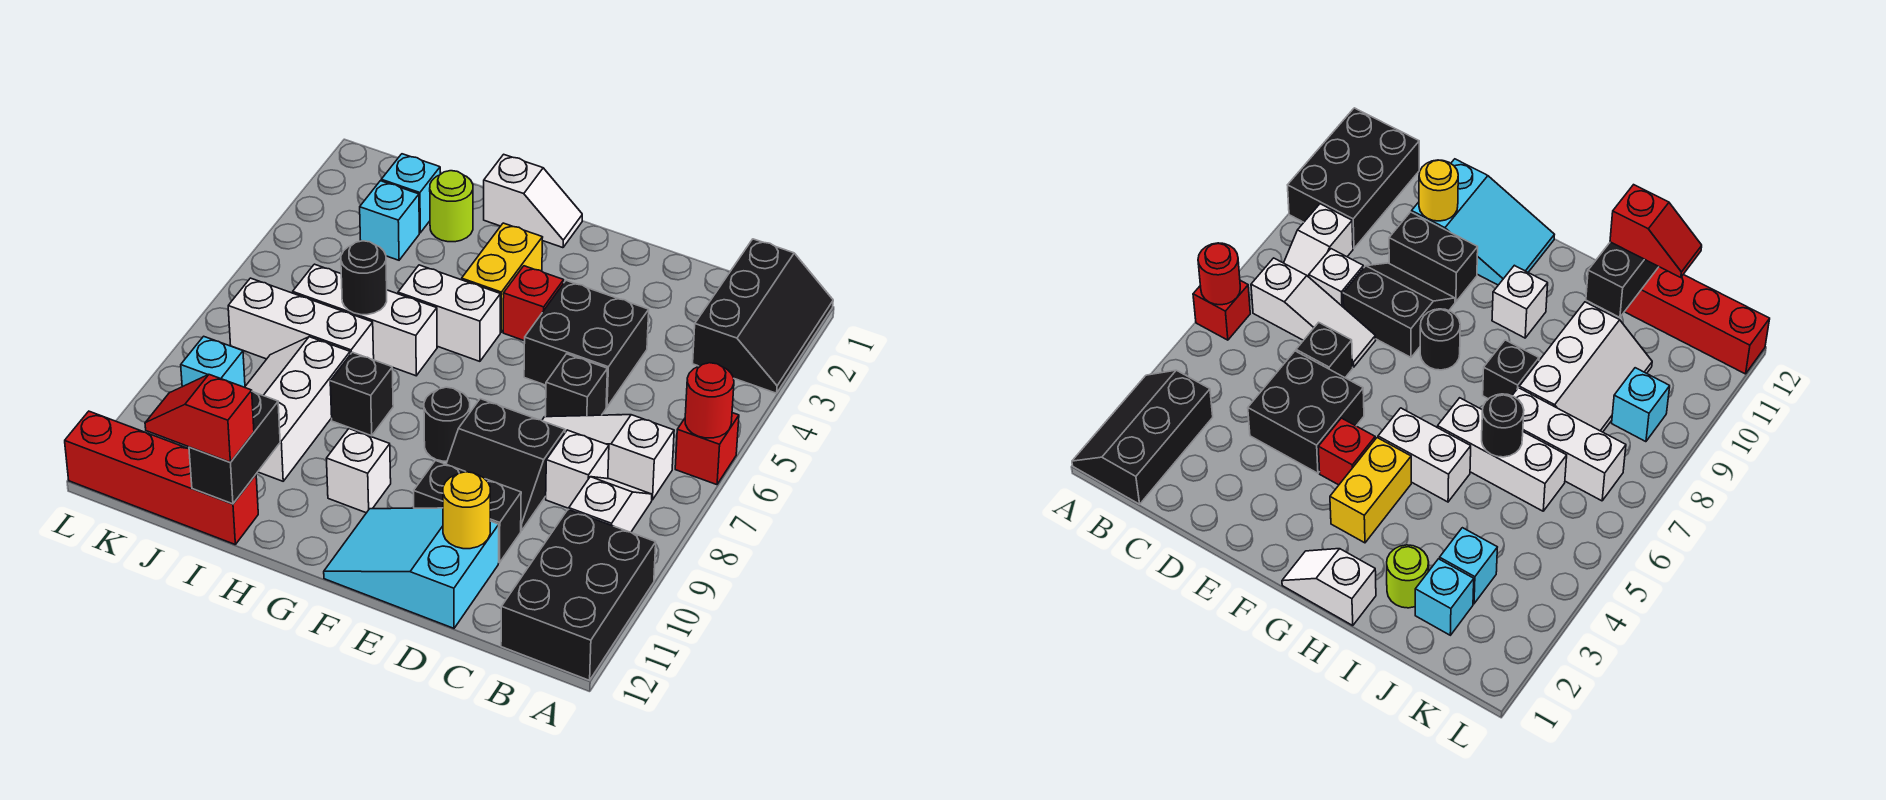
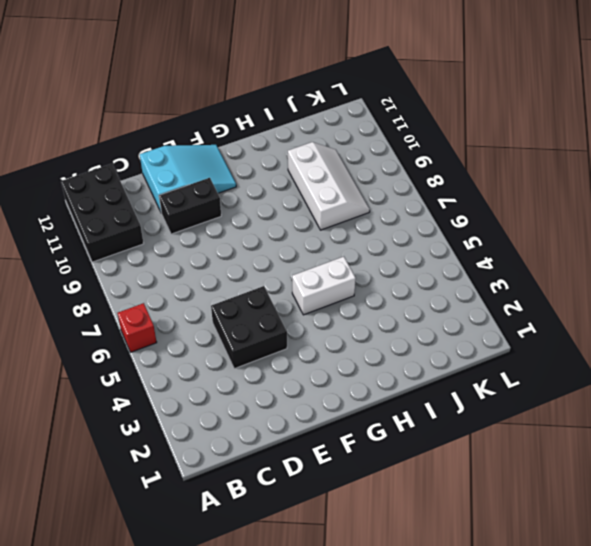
none -> black slope A1:B3 level 1 top B
none -> white slope B7:D7 level 1 top B
none -> white slope B8:B9 level 1 top 9
none -> white brick C8 level 1

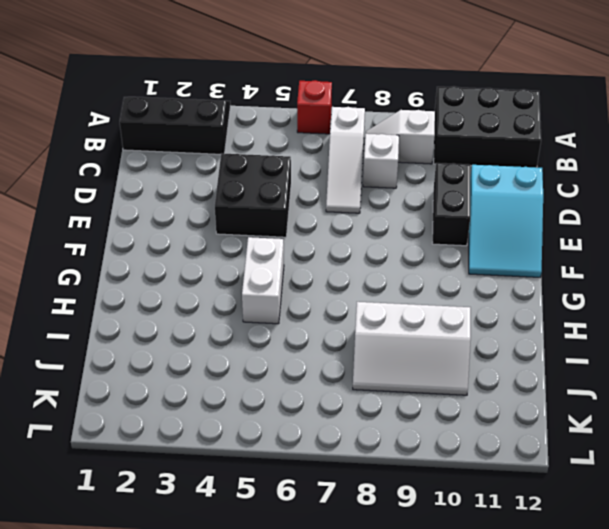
none -> black brick D6 level 1
none -> black slope D8:E9 level 1 top 8
none -> red brick F4 level 1
none -> black round brick F8 level 1

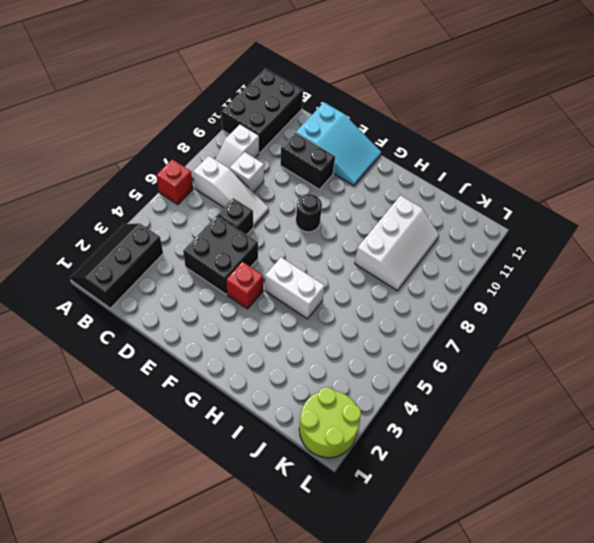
lime round brick K1:L2 level 1 -> none
none -> black slope D8:E9 level 1 top 8
none -> white slope G1:H1 level 1 top H
none -> yellow brick G3:G4 level 1
none -> white brick G10 level 1

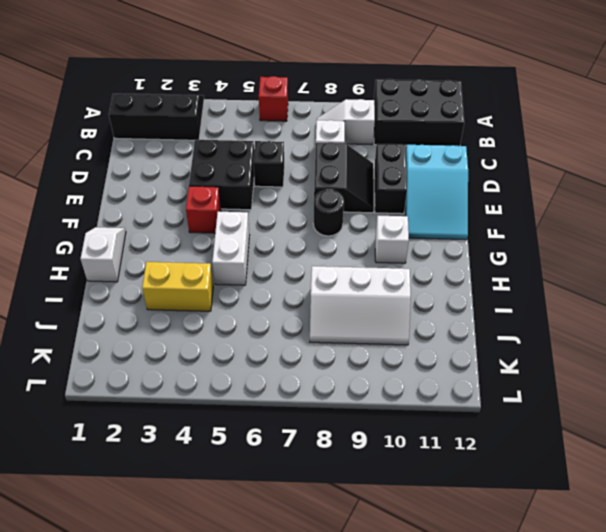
yellow brick I3:I4 level 1 -> yellow brick G3:G4 level 1
none -> white slope B7:D7 level 1 top B
none -> white brick H6:J6 level 1
none -> black brick H8 level 1
none -> lime round brick I2 level 1

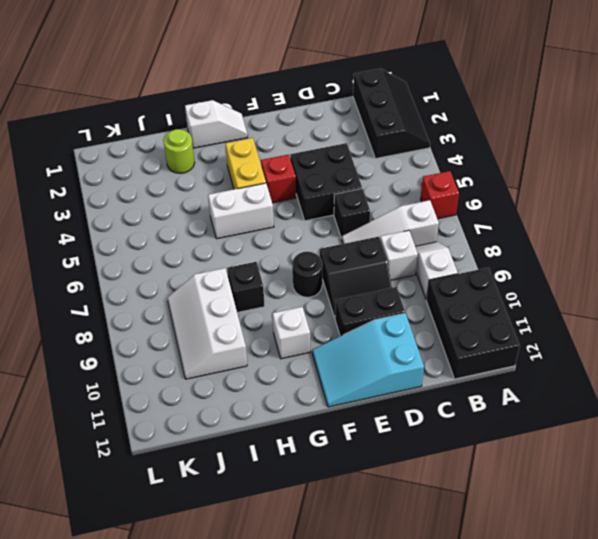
none -> white brick H6:J6 level 1
none -> white brick I7:K7 level 1
none -> red brick I12:L12 level 1
none -> cyan brick J2 level 1

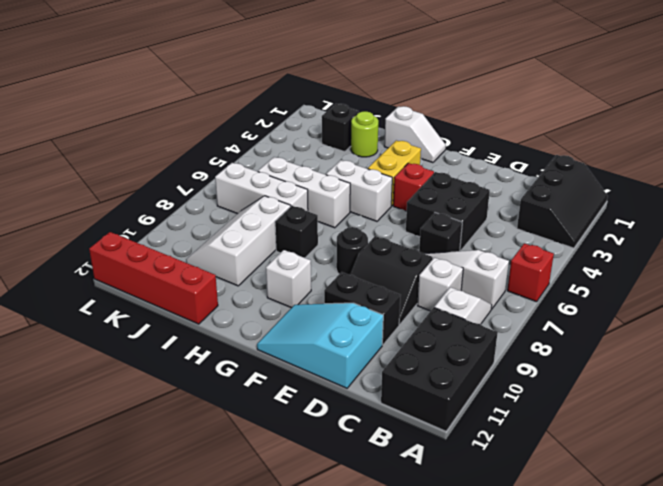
black brick J2 level 1 -> cyan brick J2 level 1
none -> cyan brick J3 level 1
none -> cyan brick K9 level 1
none -> red round brick A6 level 2
none -> yellow round brick D11 level 2

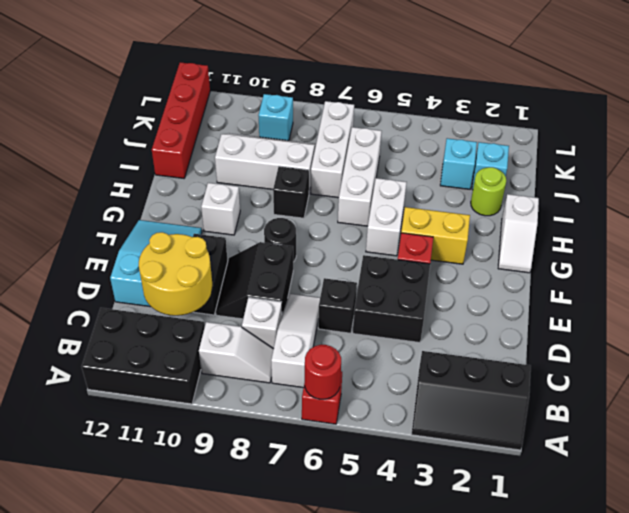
yellow round brick C10:D11 level 2 -> yellow round brick D11 level 2
none -> black round brick I6 level 2
none -> black brick I11:I12 level 2
none -> red slope I12:J12 level 3 top I

